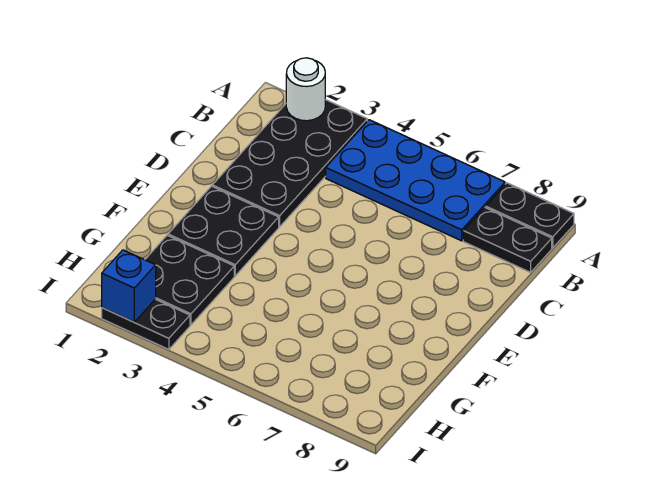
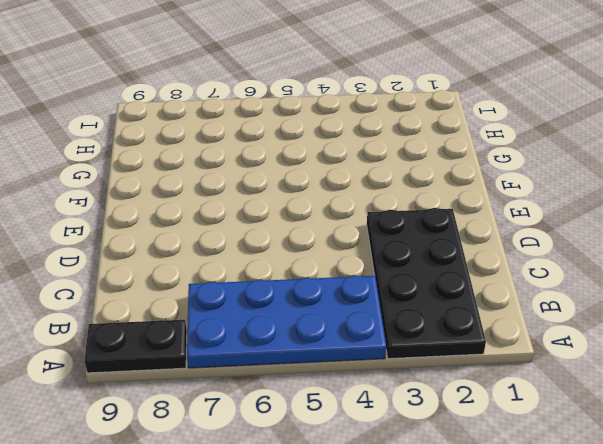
none -> black plate B8:B9 level 1
none -> black plate E2:F3 level 1

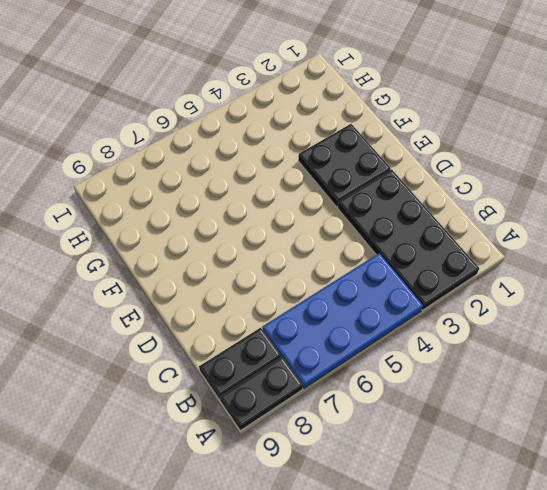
none -> black plate G2:H3 level 1
none -> black plate I2:I3 level 1

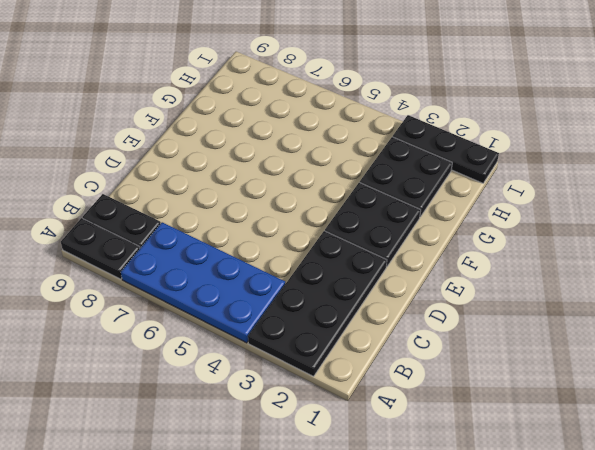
black plate I1:I3 level 1 -> black plate I2:I3 level 1
none -> white round brick A2 level 2
none -> blue brick I2 level 2

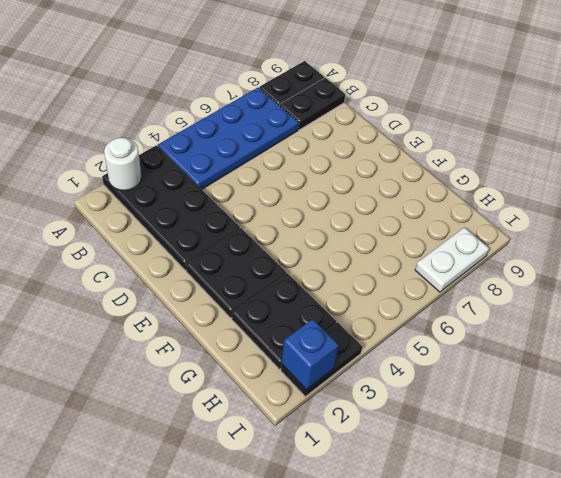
white plate I7:I8 level 1 -> none

